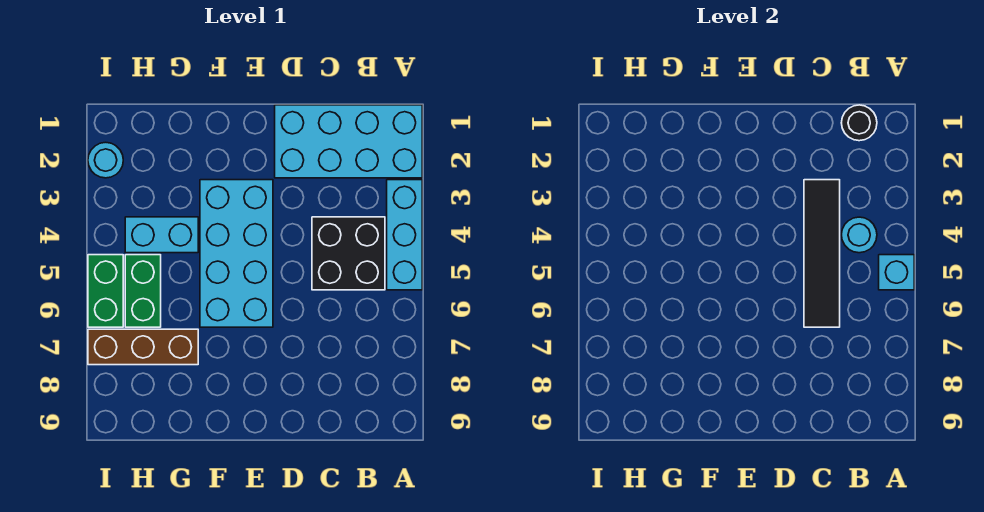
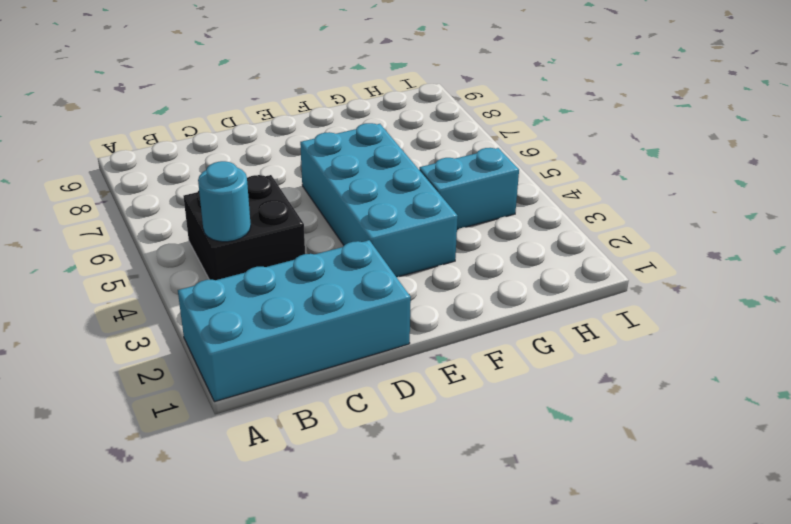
none -> cyan brick A3:A5 level 1
none -> brown brick G7:I7 level 1
none -> green brick H5:H6 level 1

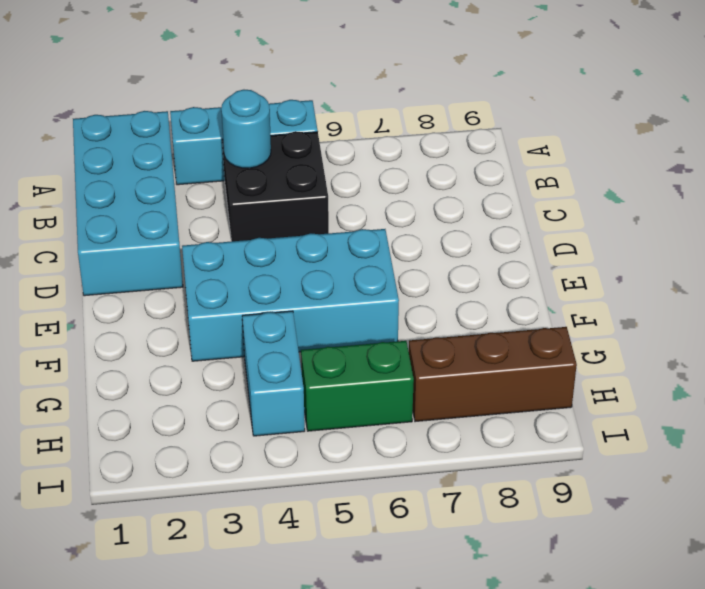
brown brick H7:H9 level 1 -> brown brick G7:I7 level 1
none -> cyan round brick I2 level 1
none -> green brick I5:I6 level 1
none -> cyan brick A5 level 2

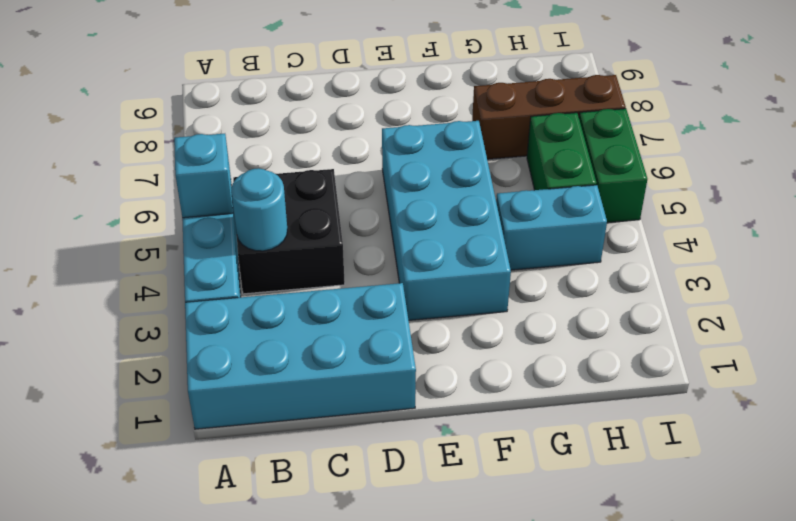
none -> cyan round brick I2 level 1
none -> black round brick B1 level 2
none -> black tile C3:C6 level 2

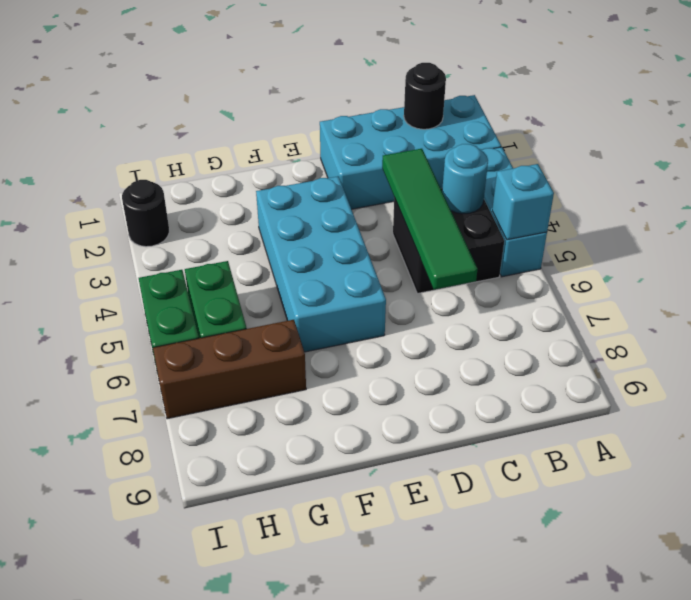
green tile C3:C6 level 2 -> black tile C3:C6 level 2
black round brick I2 level 1 -> cyan round brick I2 level 1
none -> cyan brick G4:H4 level 1

